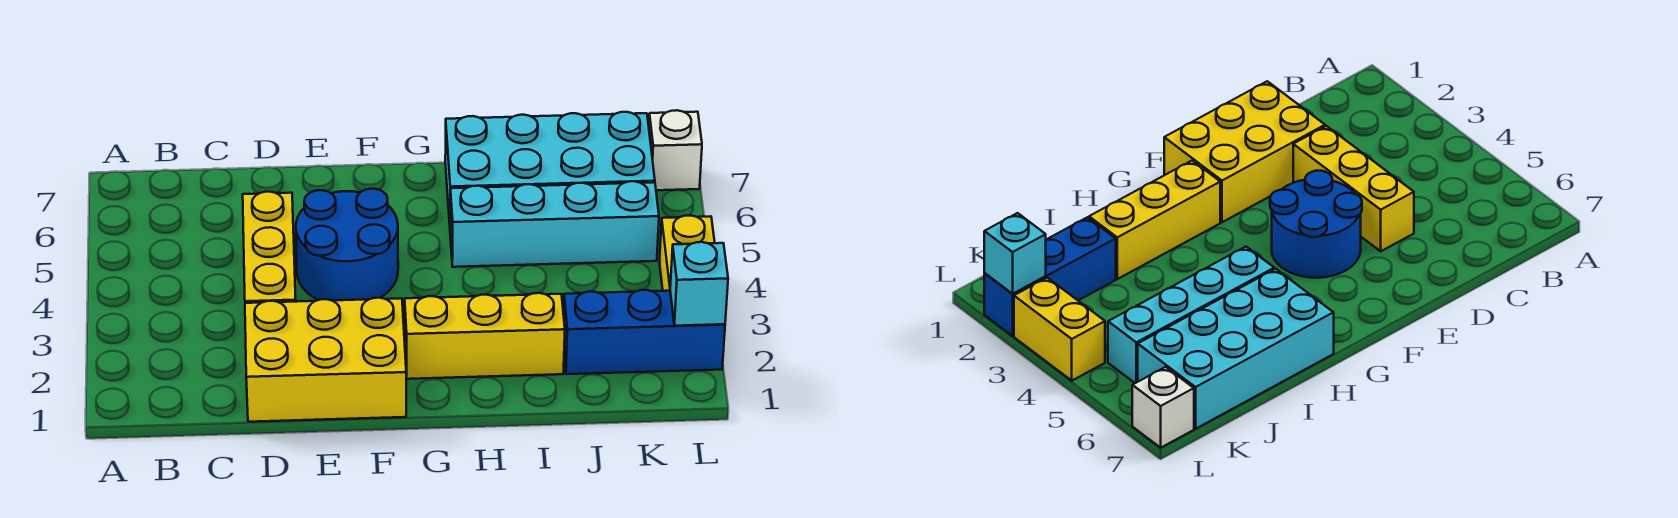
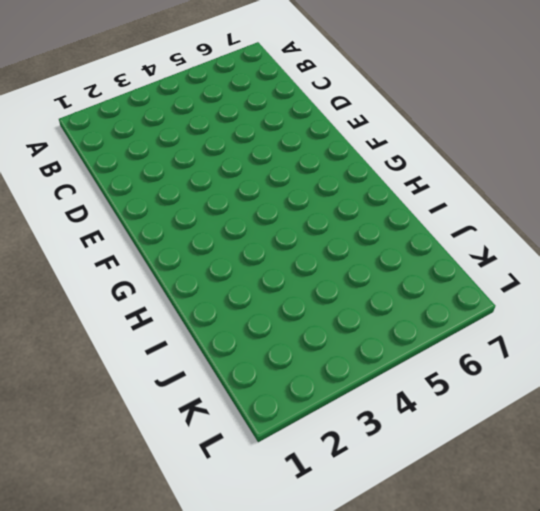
none -> yellow brick D1:F2 level 1
none -> yellow brick D3:D5 level 1

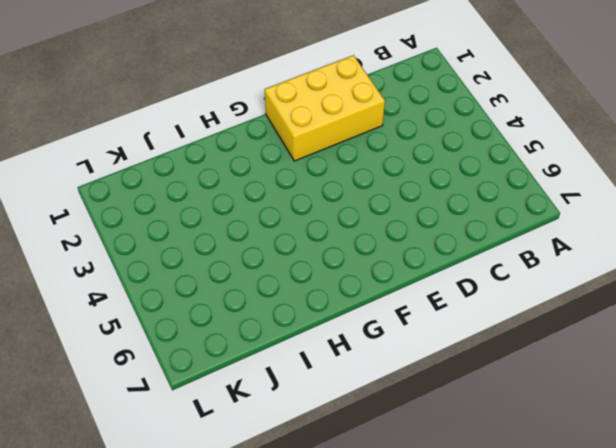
none -> yellow brick D3:D5 level 1
none -> blue round brick E4:F5 level 1

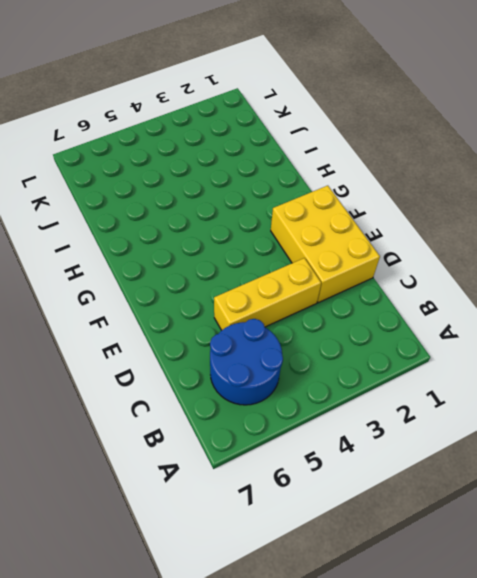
blue round brick B5:C6 level 1 -> blue round brick E4:F5 level 1
none -> yellow brick G2:I2 level 1
none -> cyan brick H5:K5 level 1

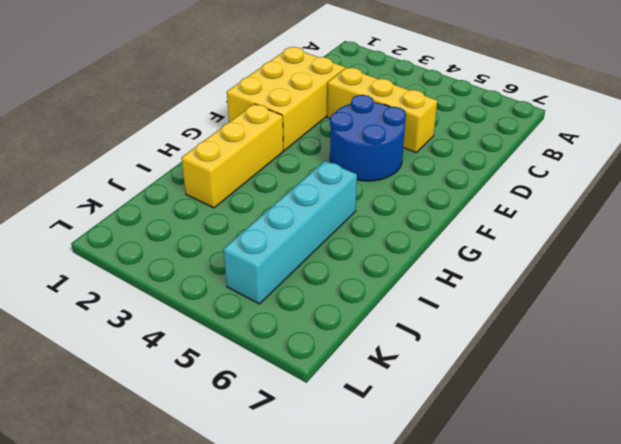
none -> cyan brick H6:K7 level 1
none -> blue brick J2:L2 level 1

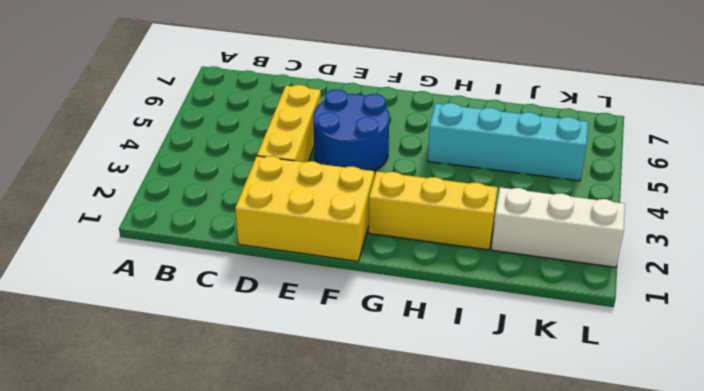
white brick J2:L2 level 1 -> blue brick J2:L2 level 1
none -> cyan brick H6:K7 level 1
none -> yellow brick L3:L4 level 1

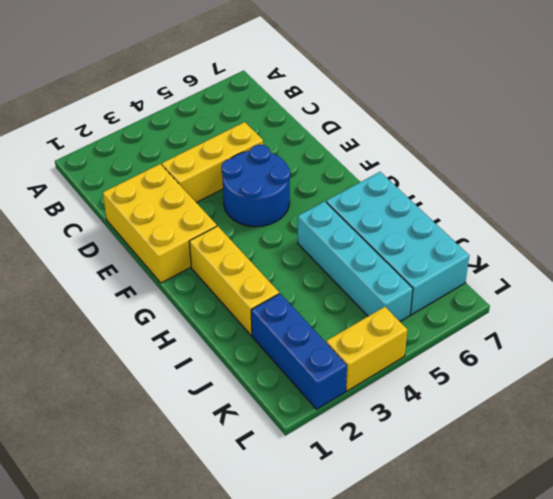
none -> white brick L7 level 1
none -> cyan brick L2 level 2

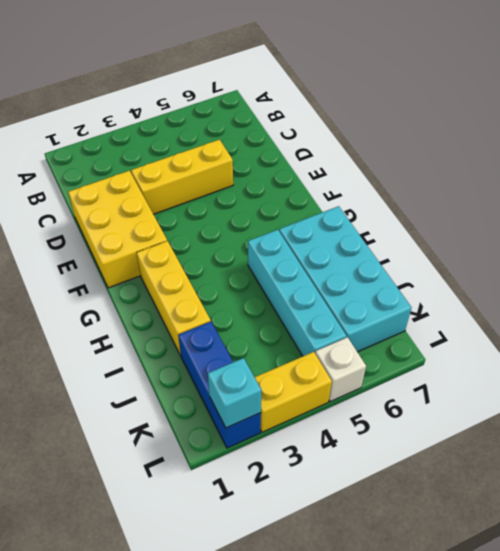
white brick L5 level 1 -> white brick L7 level 1
none -> blue round brick E4:F5 level 1

